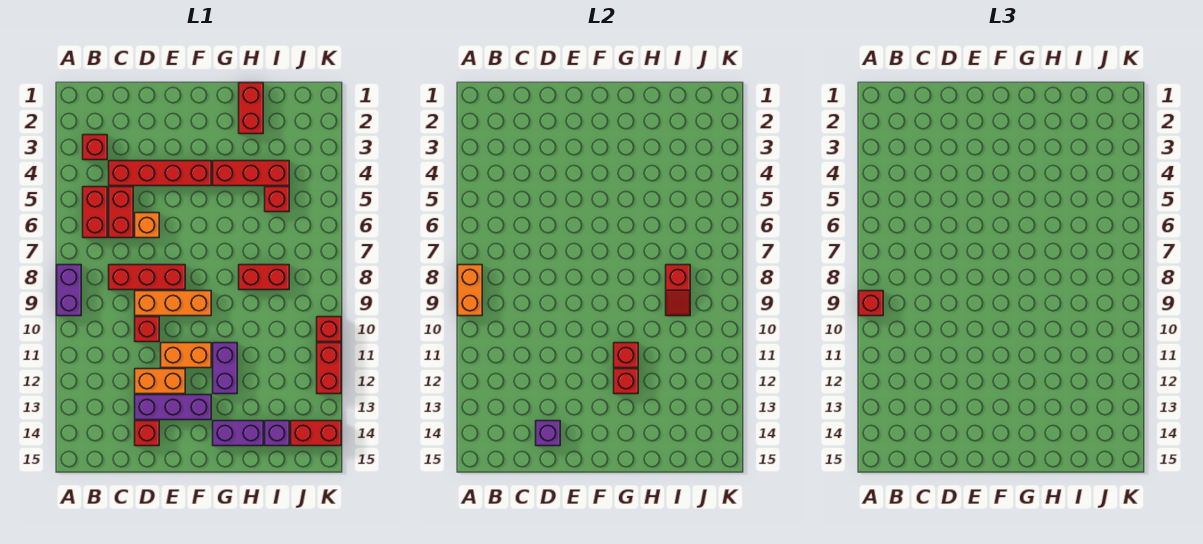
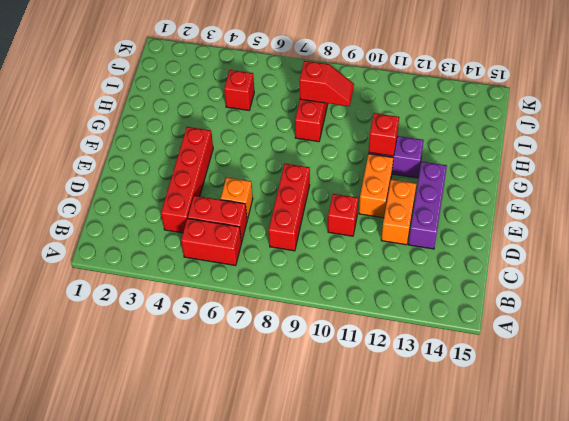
none -> purple brick A8:A9 level 1
none -> red brick B3 level 1
none -> orange brick D9:F9 level 1

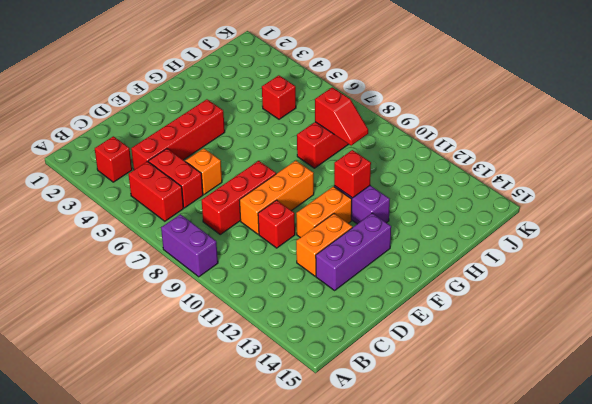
none -> red brick D14 level 1
none -> red brick G4:I4 level 1
none -> purple brick G14:H14 level 1

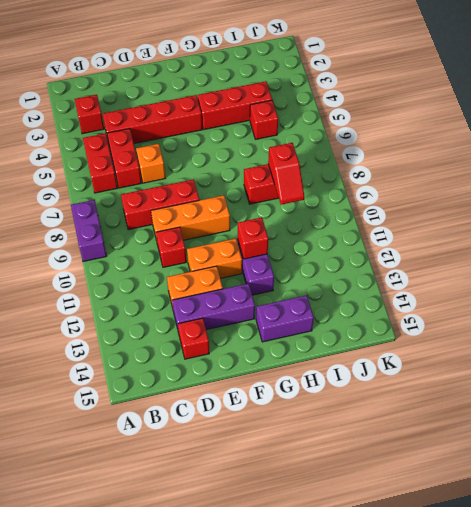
none -> red brick H1:H2 level 1
none -> purple brick I14 level 1
none -> red brick J14:K14 level 1

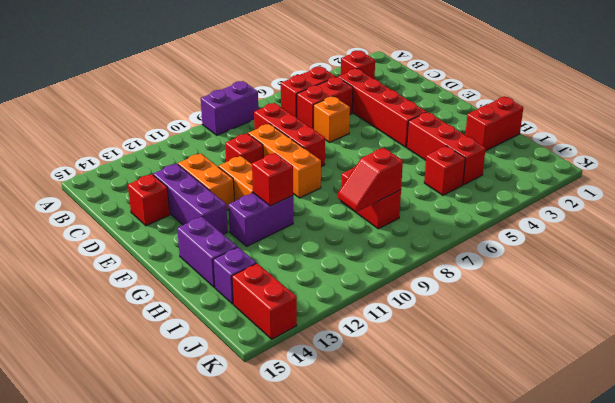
none -> red brick K10 level 1
none -> red brick K11:K12 level 1
none -> orange brick A8:A9 level 2

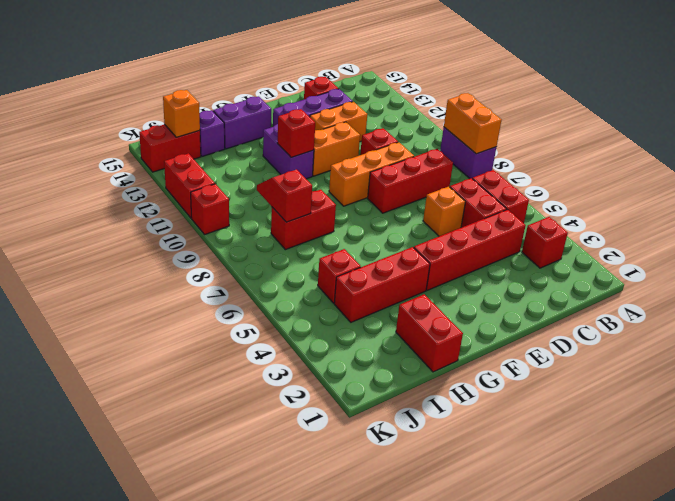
orange brick J14 level 2 -> none
none -> purple brick D14 level 2
none -> red brick G12 level 2
none -> red brick A9 level 3

